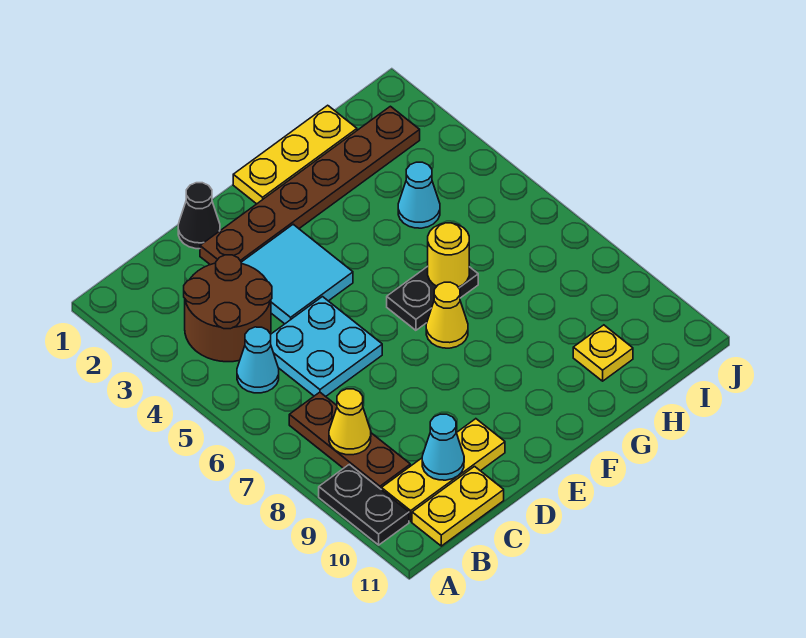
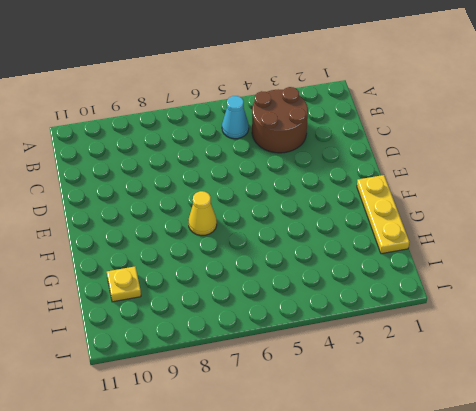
none -> black plate A9:A10 level 1
none -> brown plate B7:B9 level 1
none -> yellow plate B10:D10 level 1

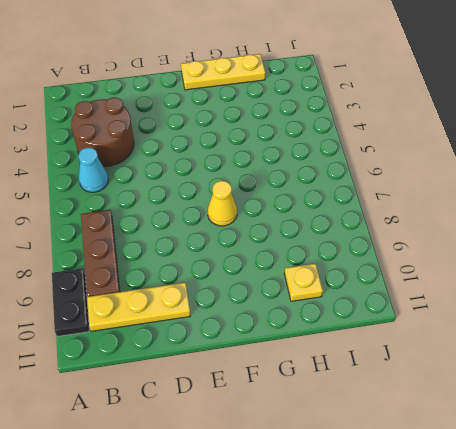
none -> yellow plate B11:C11 level 1
none -> cyan plate C5:D6 level 1
none -> black cone D1 level 1

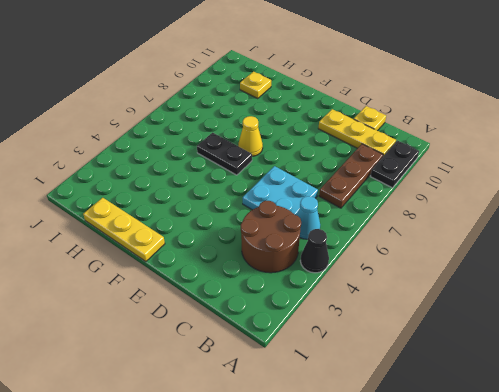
black cone A4 level 1 -> black cone D1 level 1
yellow plate C11 level 1 -> yellow plate B11:C11 level 1
none -> brown plate D2:I2 level 1
none -> cyan tile D3:E4 level 1
none -> cyan cone H4 level 1

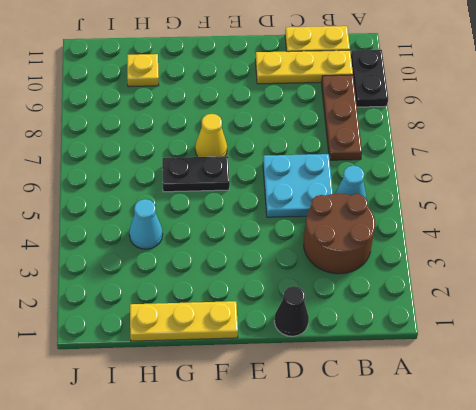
none -> brown plate D2:I2 level 1
none -> cyan tile D3:E4 level 1
none -> yellow cone B8 level 2

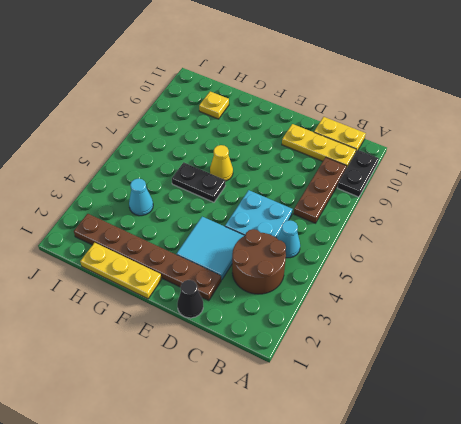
none -> yellow cone B8 level 2
none -> cyan cone C10 level 2
none -> yellow round brick G6 level 2

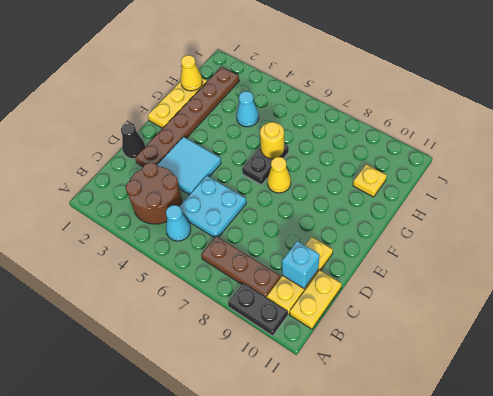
cyan brick C10 level 2 -> cyan cone C10 level 2
yellow cone H1 level 2 -> yellow cone B8 level 2

